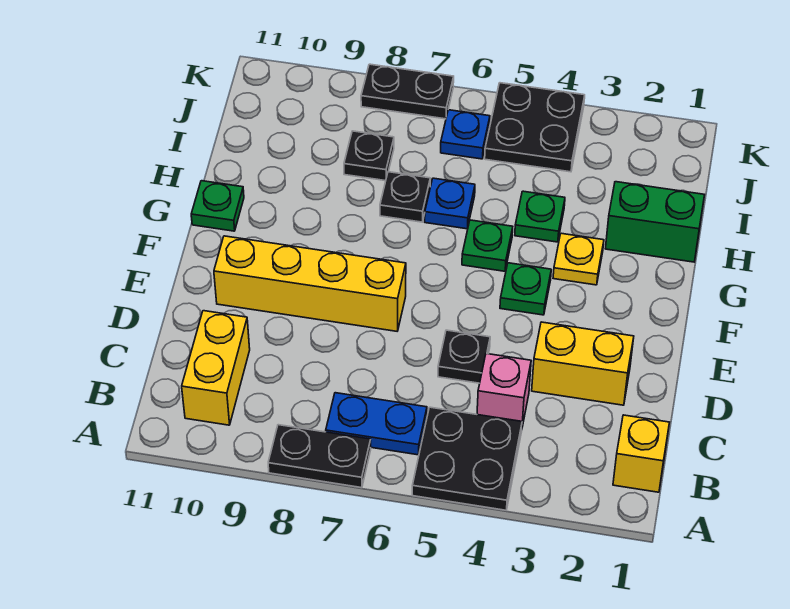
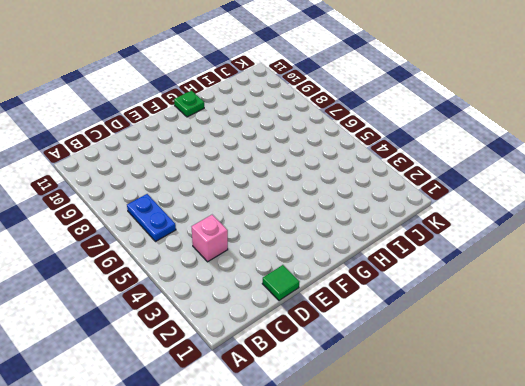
green tile D1 level 1 -> none
none -> black plate A4:B5 level 1
none -> black plate A7:A8 level 1
none -> yellow brick B1 level 1

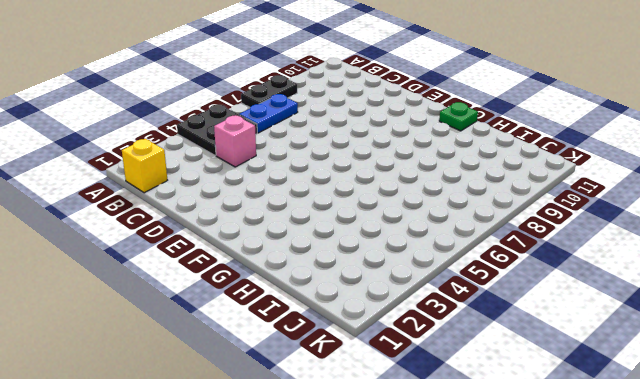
none -> yellow brick B10:C10 level 1
none -> yellow brick D2:D3 level 1
none -> black plate D5 level 1

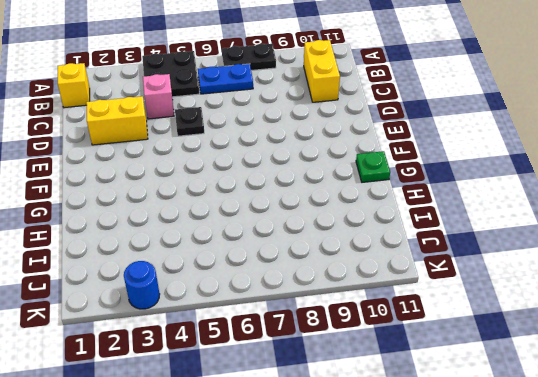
blue round brick K3 level 1 -> none
none -> yellow brick E7:E10 level 1
none -> green plate F4 level 1
none -> yellow plate G3 level 1

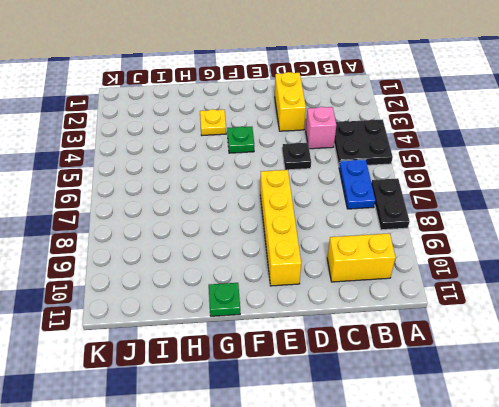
none -> yellow brick B1 level 1
none -> green plate G5 level 1
none -> green brick H1:H2 level 1

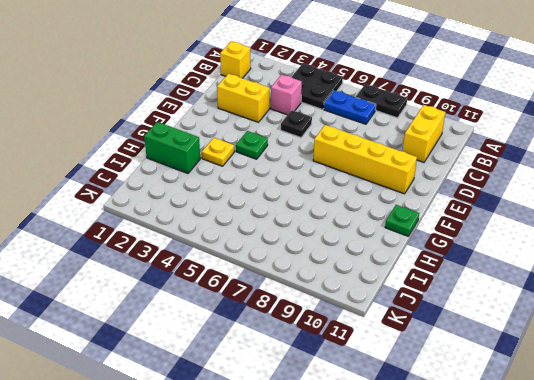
none -> green plate G5 level 1
none -> green plate H4 level 1
none -> blue plate H6 level 1

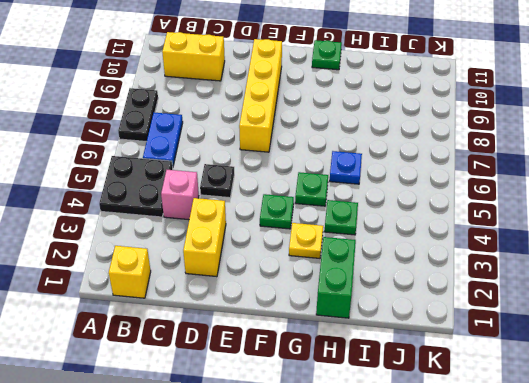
none -> black plate H7 level 1
none -> black plate I8 level 1
none -> black plate J4:K5 level 1

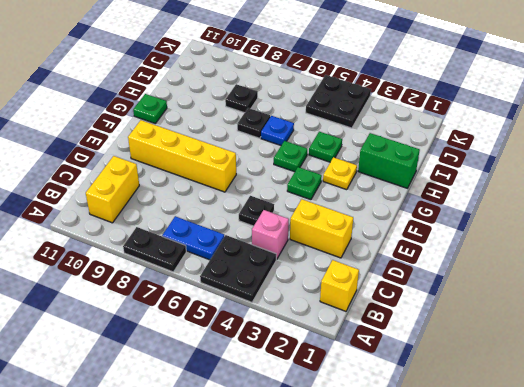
none -> blue plate J6 level 1
none -> black plate K7:K8 level 1

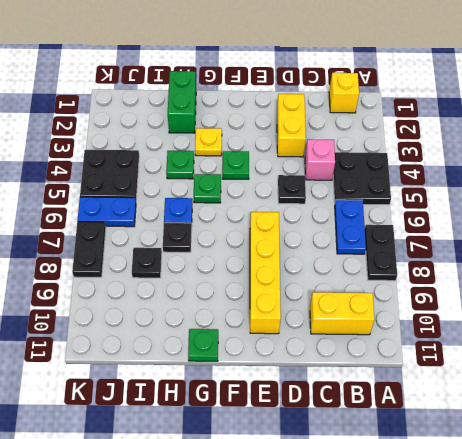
blue plate J6:K6 level 1 -> blue plate J6 level 1

